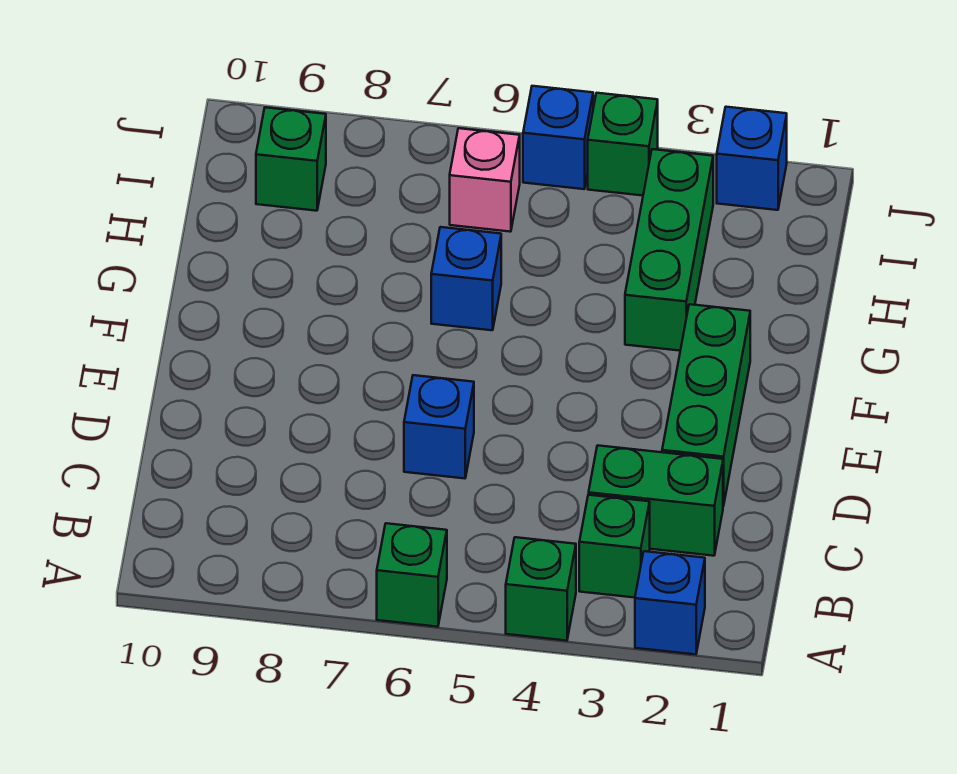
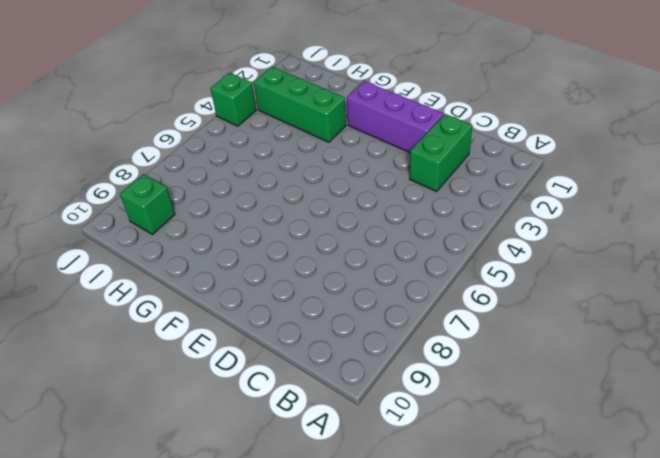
purple brick D2:F2 level 1 -> green brick D2:F2 level 1
none -> blue brick A2 level 1
none -> green brick A4 level 1
none -> green brick A6 level 1

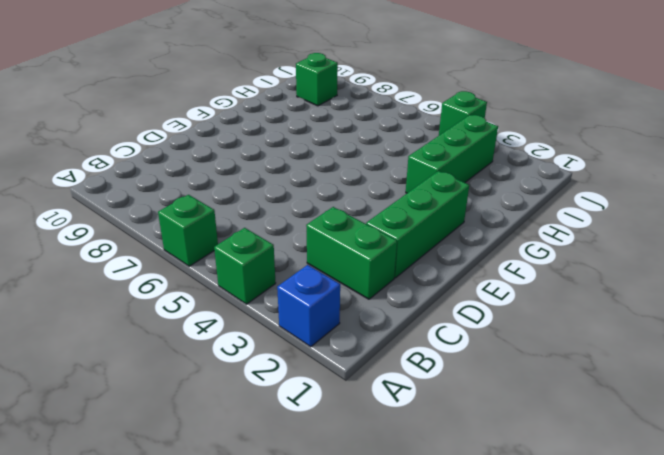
none -> green brick B3 level 1
none -> blue brick D6 level 1
none -> blue brick G6 level 1

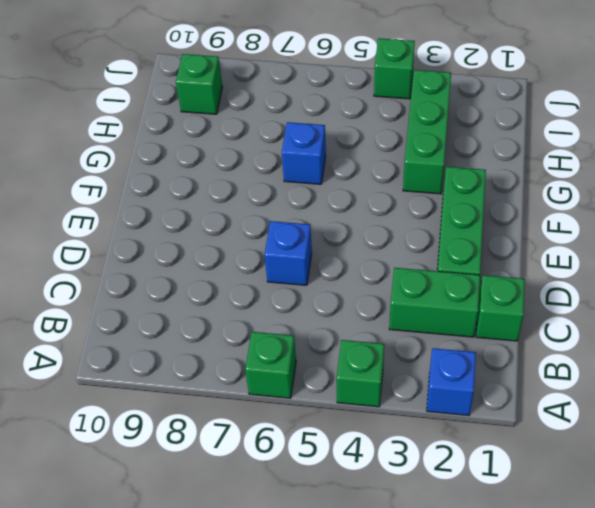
green brick C1 level 1 -> green brick B3 level 1
none -> pink brick I6 level 1
none -> blue brick J2 level 1
none -> blue brick J5 level 1

